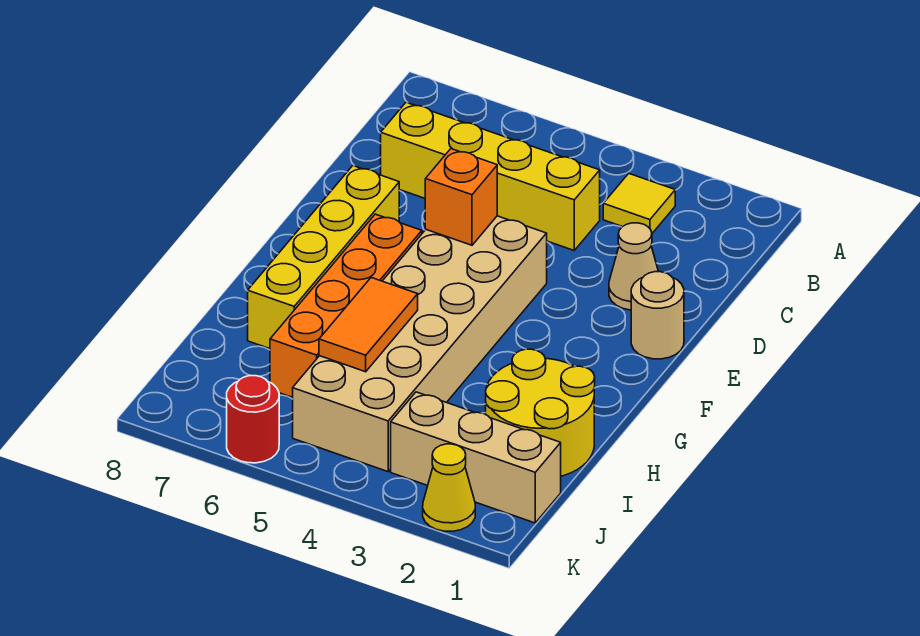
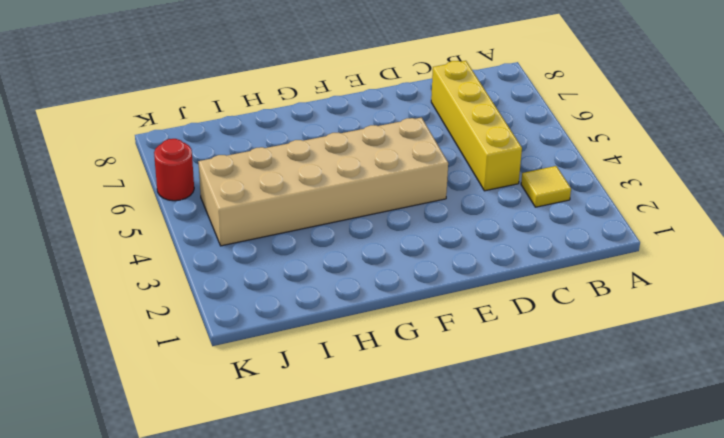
none -> tan cone D2 level 1
none -> tan round brick E1 level 1
none -> yellow brick E7:H7 level 1

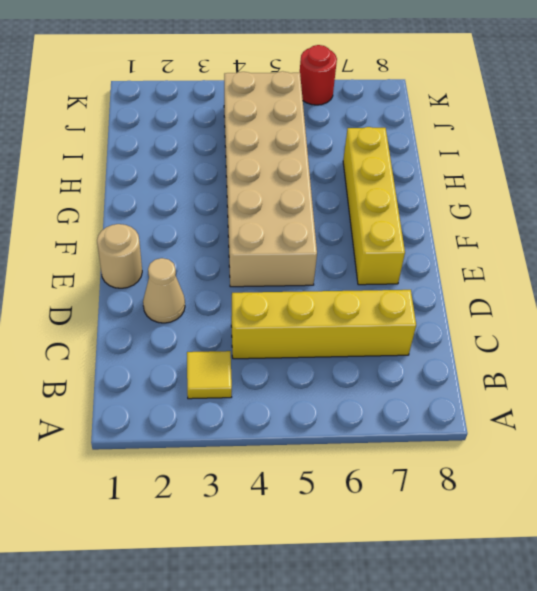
none -> orange brick F6:I6 level 1
none -> yellow round brick H1:I2 level 1
none -> tan brick J1:J3 level 1

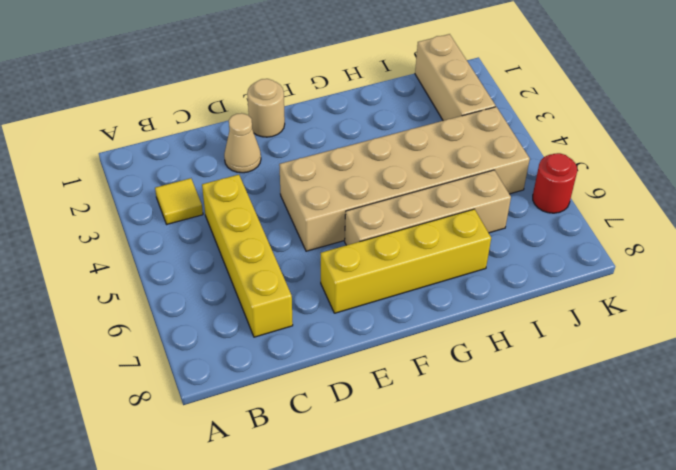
tan brick F6:I6 level 1 -> orange brick F6:I6 level 1
none -> yellow round brick H1:I2 level 1
none -> yellow cone K2 level 1
none -> orange brick E5 level 2

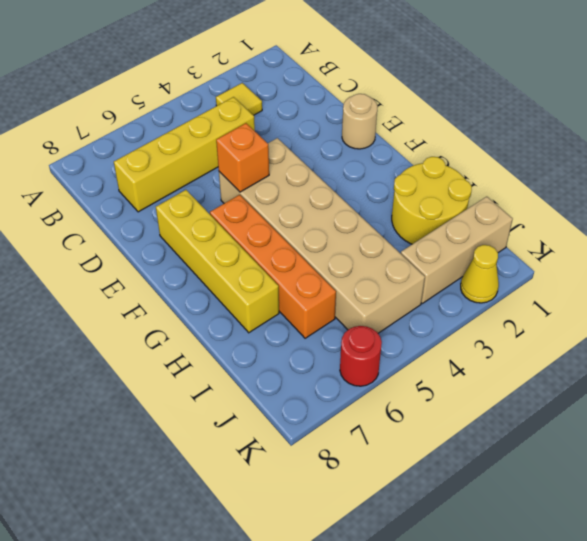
none -> tan cone D2 level 1
none -> orange tile H5:I5 level 2

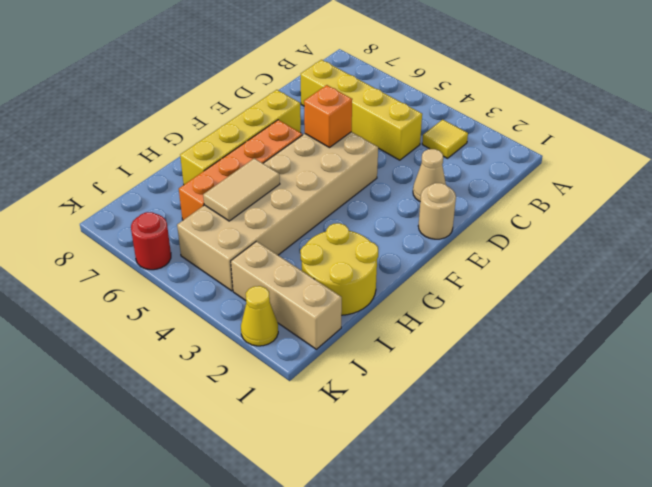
tan tile H5:I5 level 2 -> orange tile H5:I5 level 2

